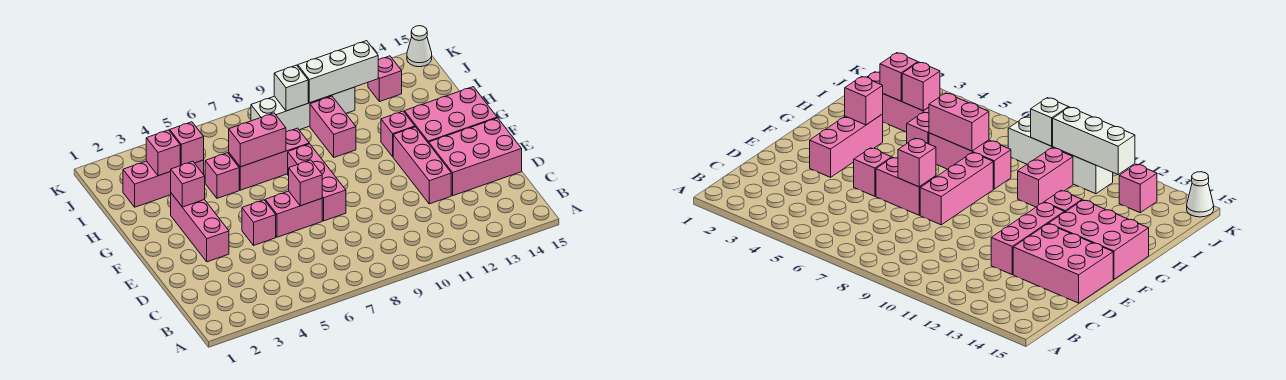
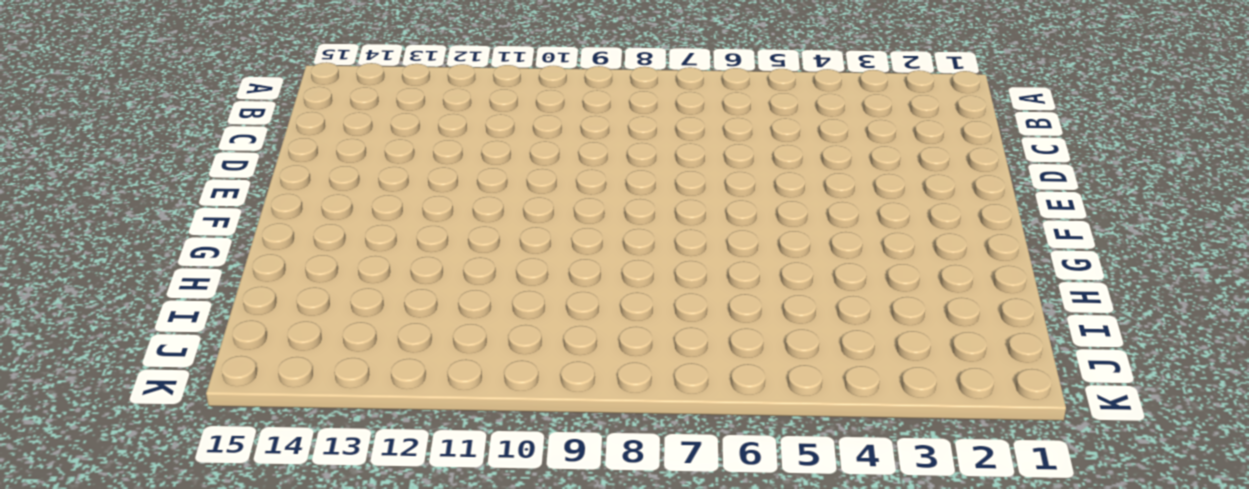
none -> pink brick D12:F12 level 1
none -> pink brick D13:E15 level 1
none -> pink brick E3:G3 level 1

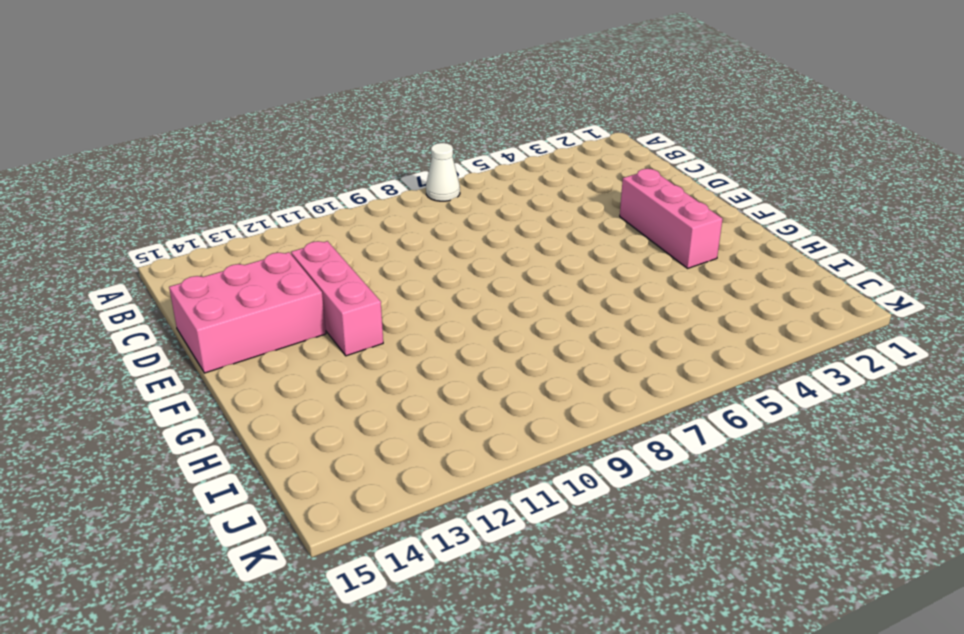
white cone A7 level 1 -> white cone K15 level 1
none -> pink brick E5 level 1
none -> pink brick E6:E7 level 1
none -> pink brick E8:G8 level 1

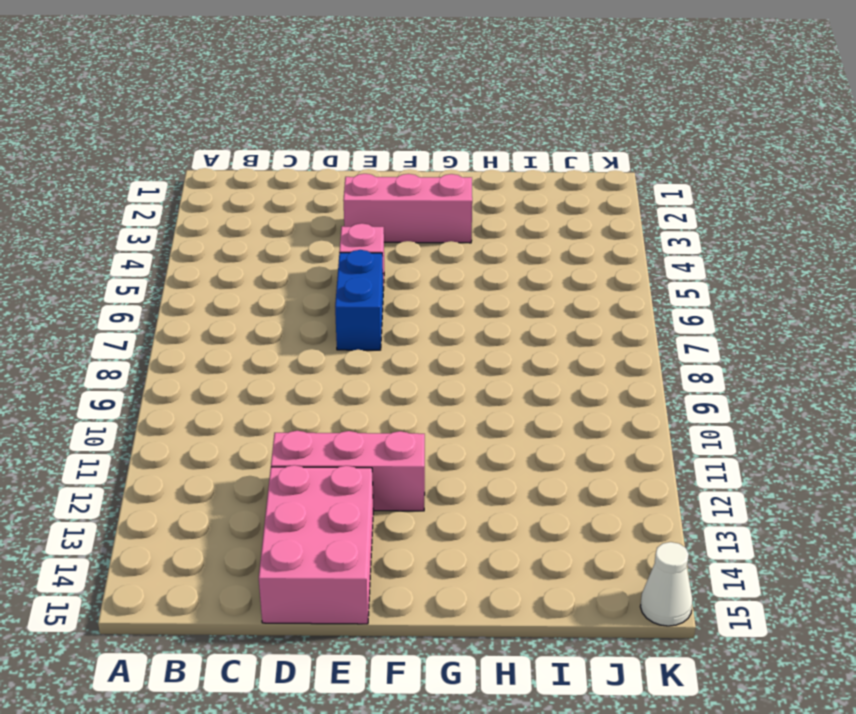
blue brick E6:E7 level 1 -> pink brick E6:E7 level 1
none -> pink brick E8:G8 level 1
none -> pink brick F13:G15 level 1
none -> pink brick G12 level 1

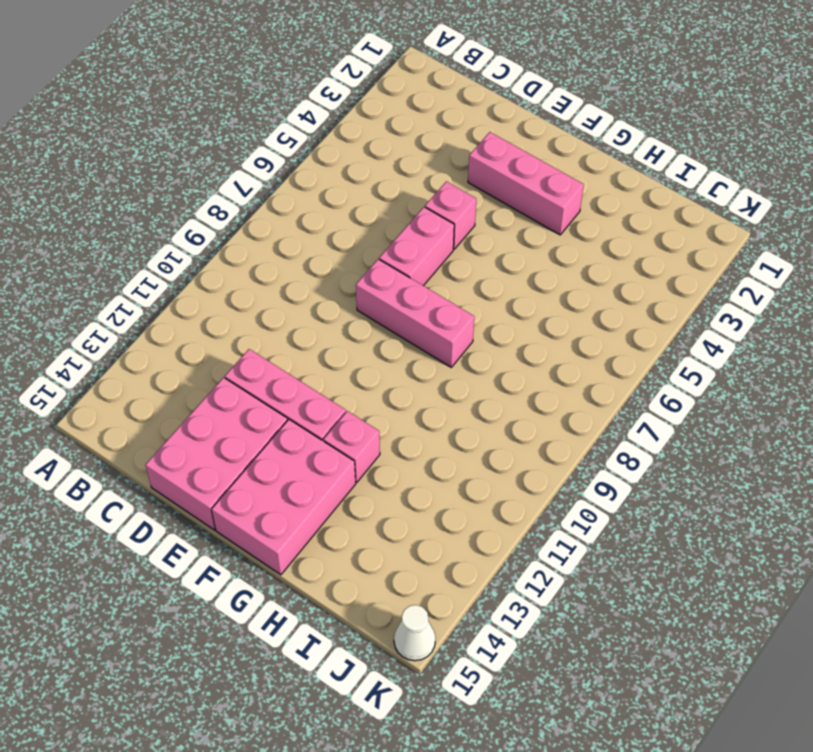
none -> pink brick H5 level 1
none -> pink brick H6:H8 level 1
none -> pink brick H10:I10 level 1

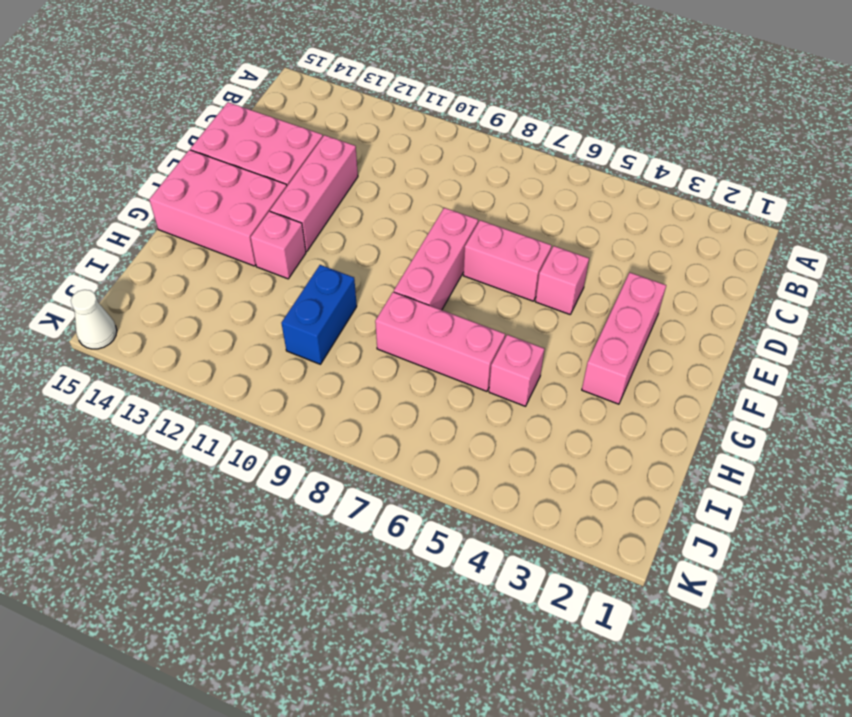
blue brick H10:I10 level 1 -> pink brick H10:I10 level 1
none -> pink brick I2:I4 level 1
none -> white brick J8:J11 level 1
none -> pink brick J13 level 1

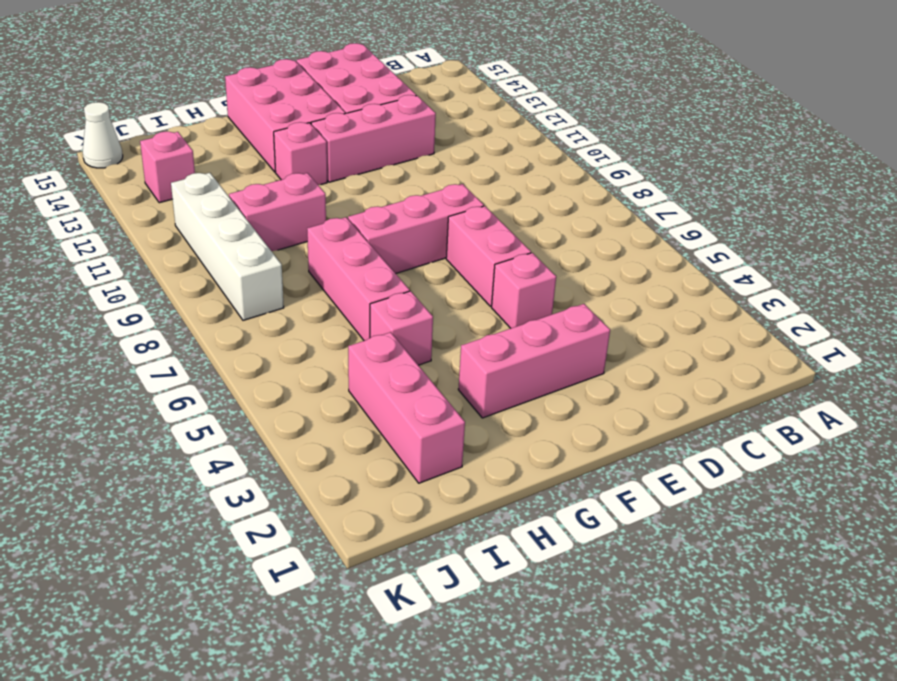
none -> pink brick E7 level 2
none -> pink brick G3 level 2
none -> pink brick H6:H7 level 2

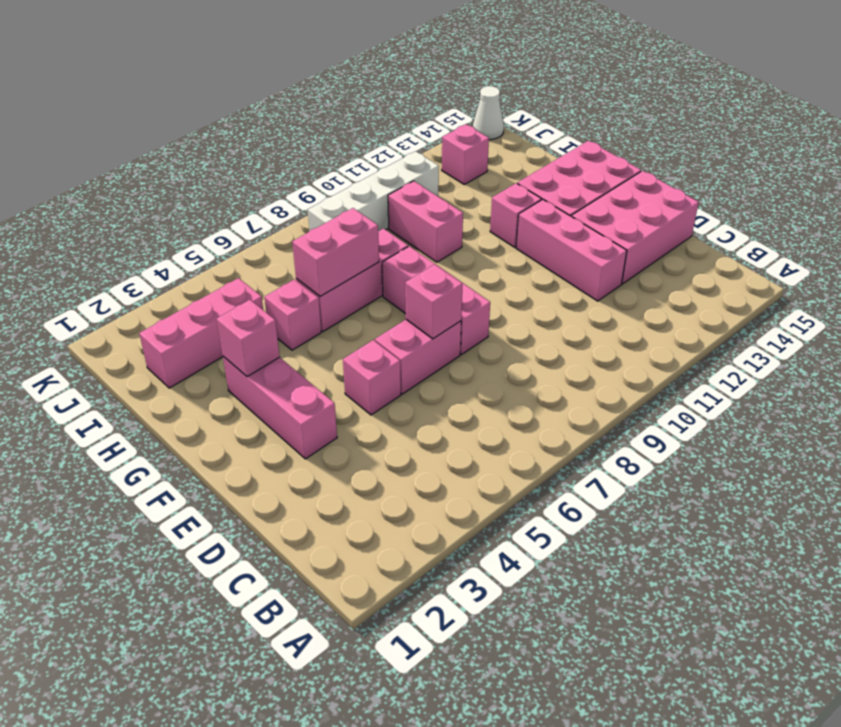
none -> pink brick I3 level 2
none -> pink brick I4 level 2
none -> white brick J9 level 2

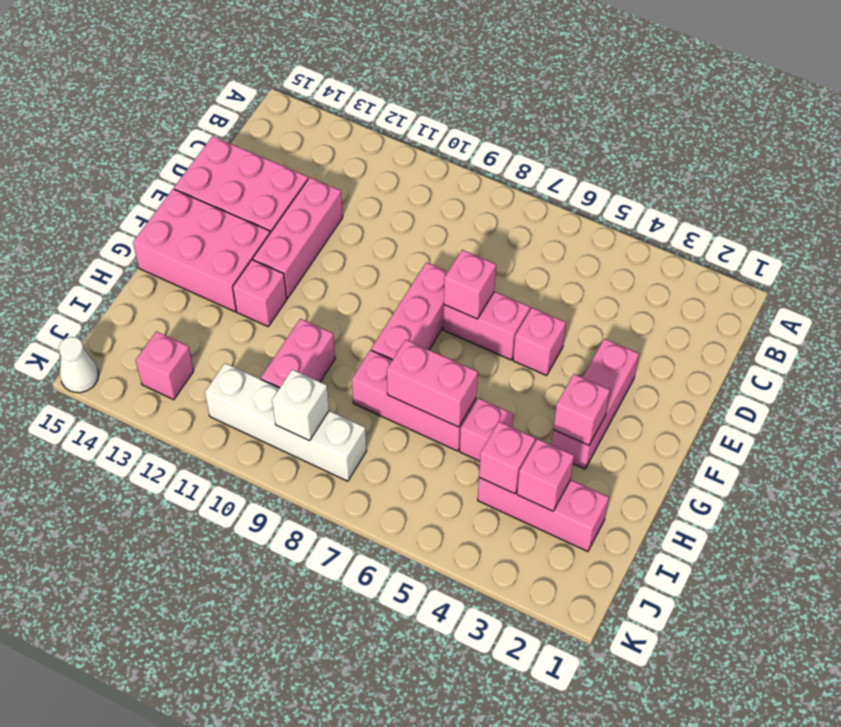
none -> white brick J10:J12 level 2

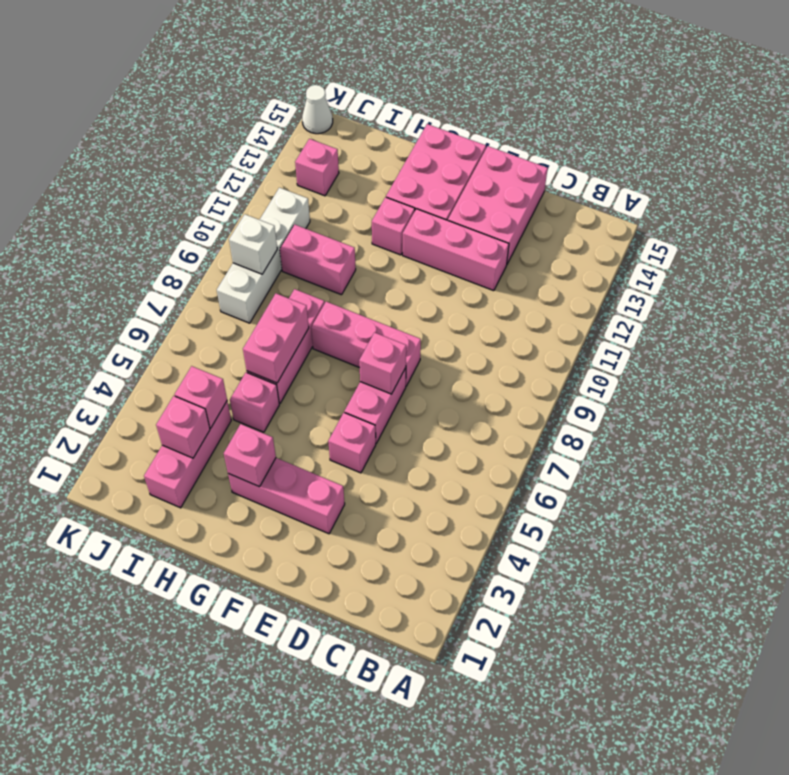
none -> white brick J10:J12 level 2

